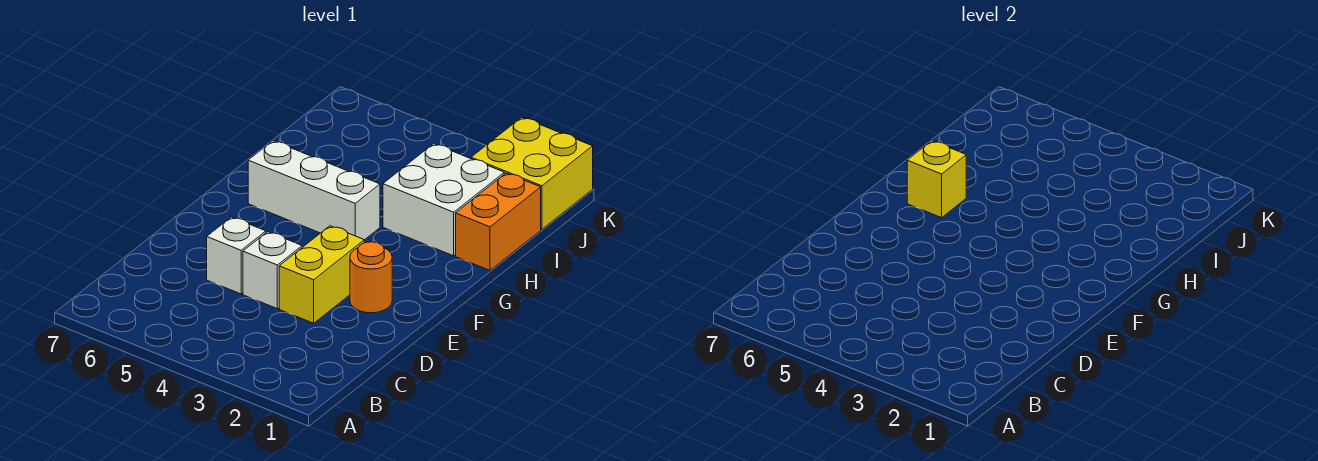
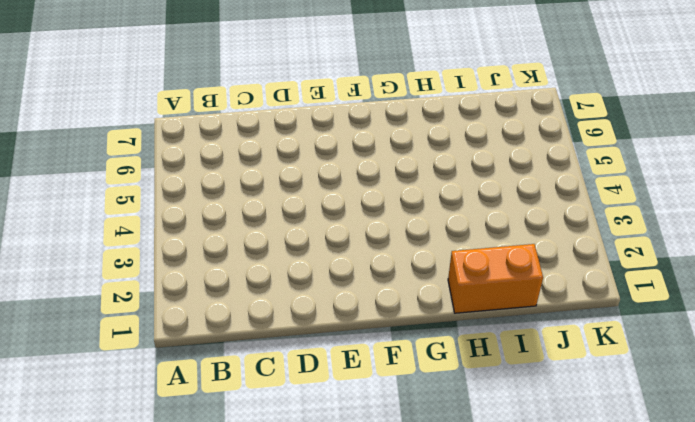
none -> yellow brick D3:E3 level 1
none -> white brick D4 level 1

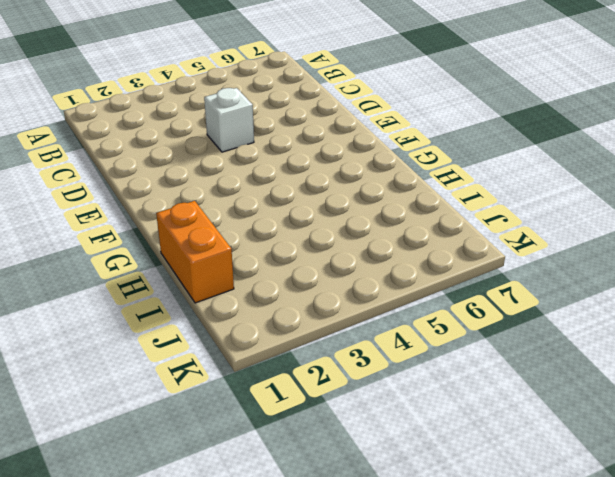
none -> yellow brick D3:E3 level 1
none -> white brick D5 level 1

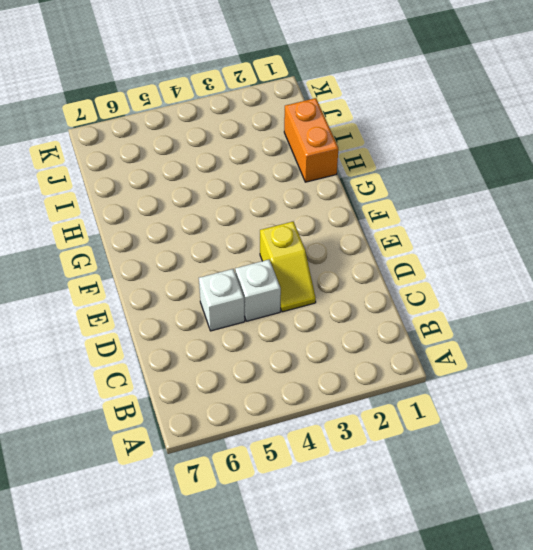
yellow slope D3:E3 level 1 top E -> yellow brick D3:E3 level 1
none -> orange round brick E2 level 1
none -> white brick G4:G6 level 1

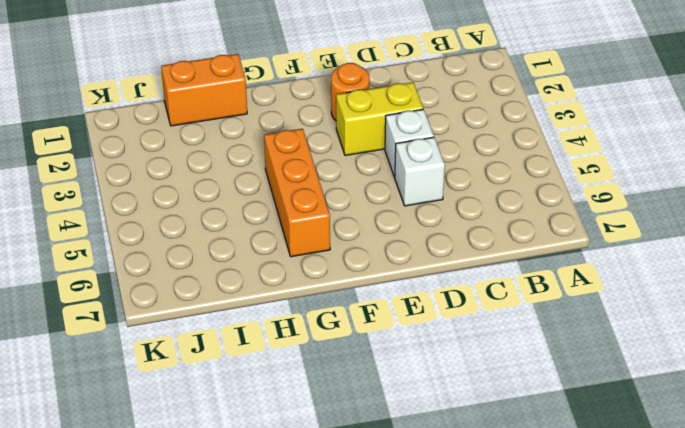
orange brick G4:G6 level 1 -> white brick G4:G6 level 1
none -> white brick H2:I3 level 1
none -> yellow brick J1:K2 level 1

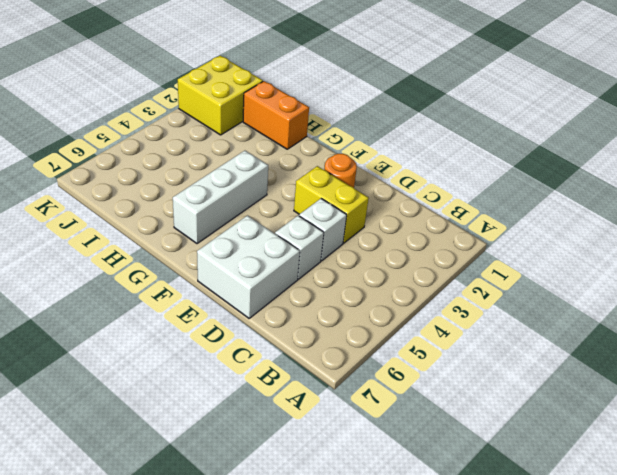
white brick D6:E7 level 1 -> white brick H2:I3 level 1
none -> yellow brick G6 level 2

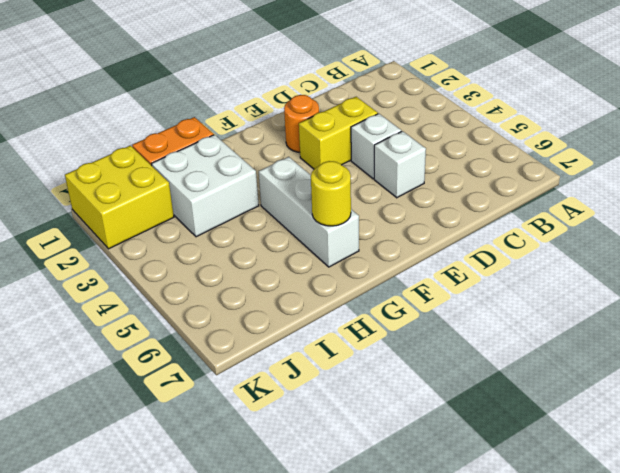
yellow round brick G6 level 2 -> yellow brick G6 level 2

